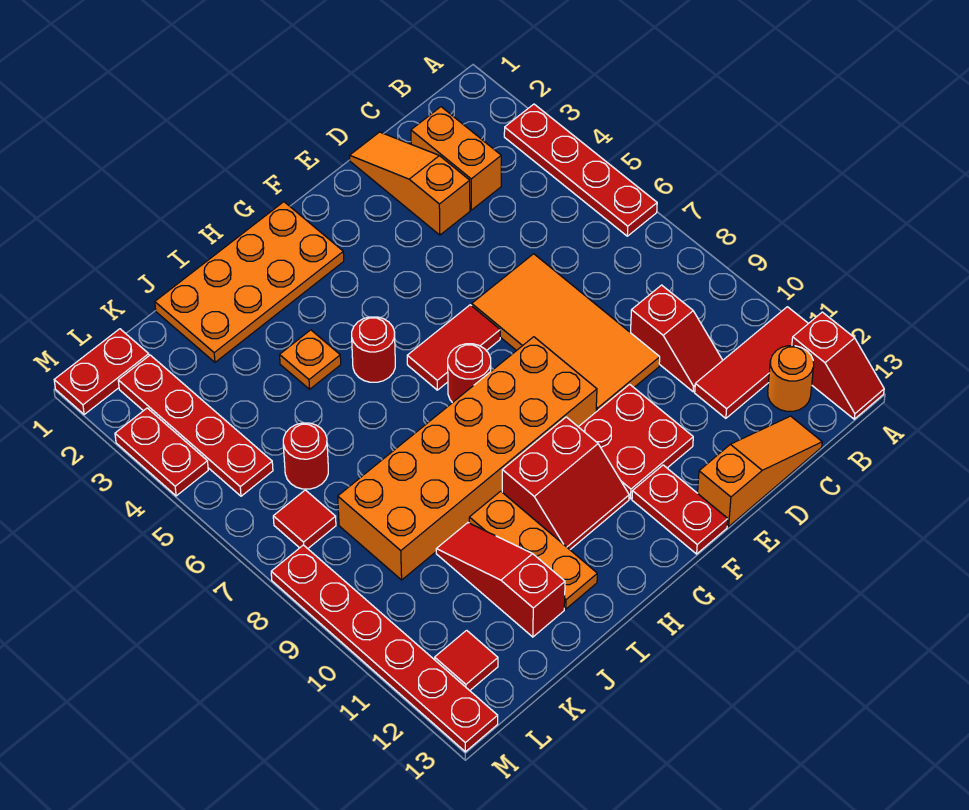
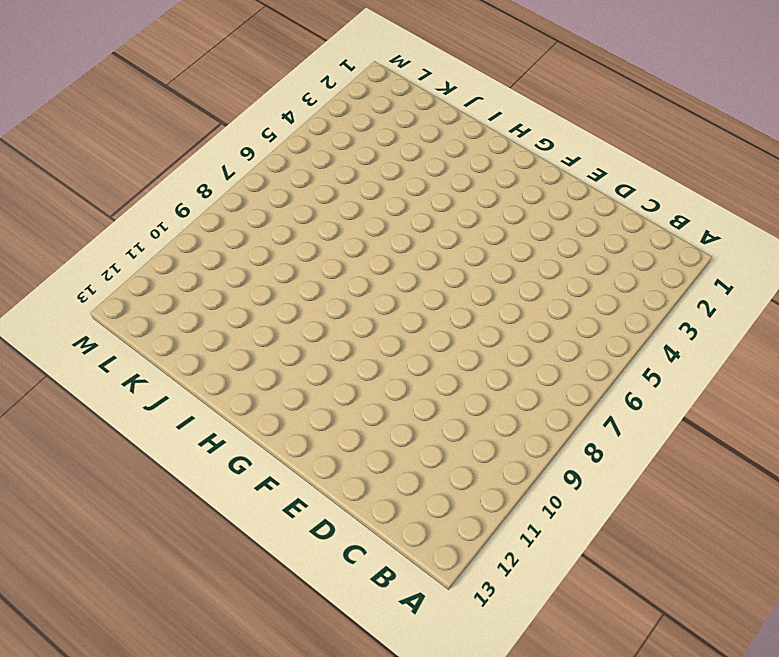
none -> red plate A3:A6 level 1
none -> red tile A11:C11 level 1
none -> red slope A12:A13 level 1 top 12

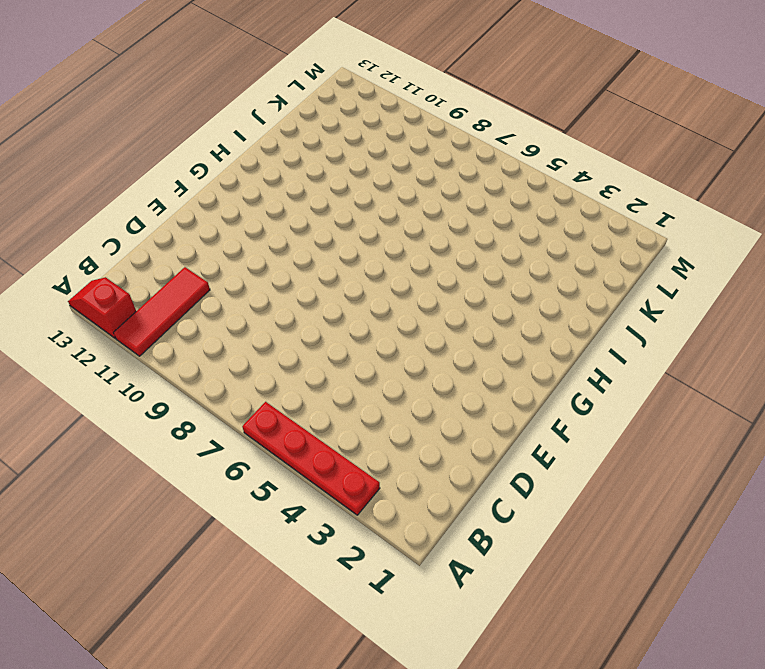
none -> orange round brick B12 level 1
none -> orange brick C2:C3 level 1
none -> red slope C9:C10 level 1 top 9

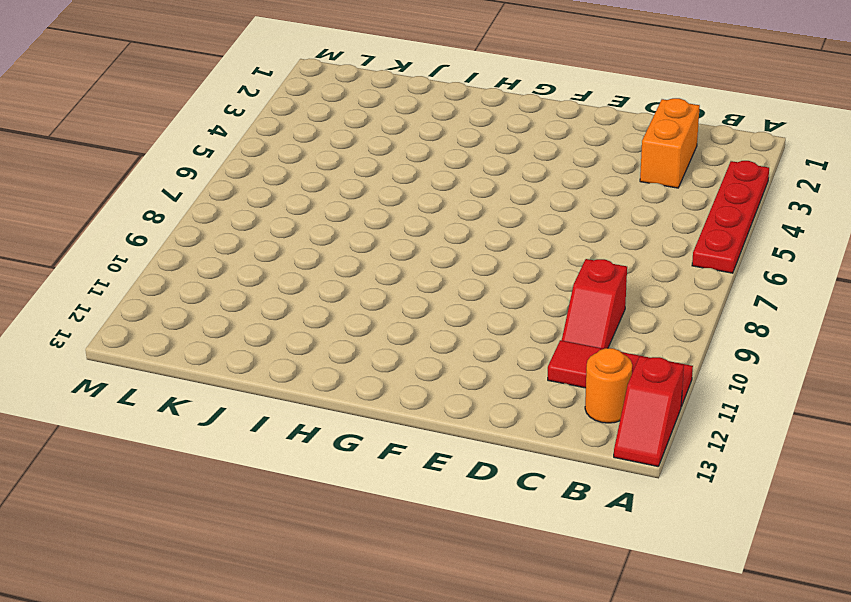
none -> orange slope C13:E13 level 1 top E
none -> orange slope D1:D3 level 1 top 3
none -> orange tile D6:E9 level 1

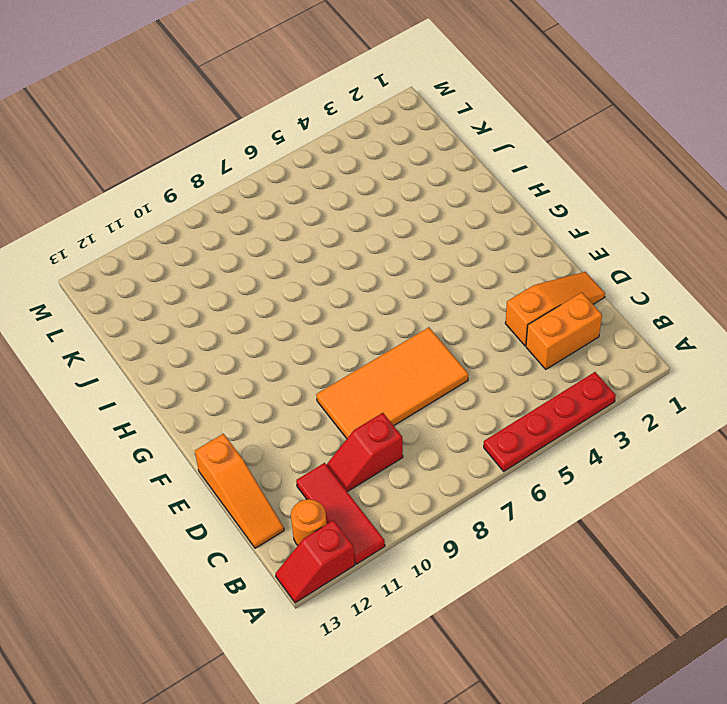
none -> red plate E10:F11 level 1
none -> red tile F6:G6 level 1
none -> orange brick F8:K9 level 1

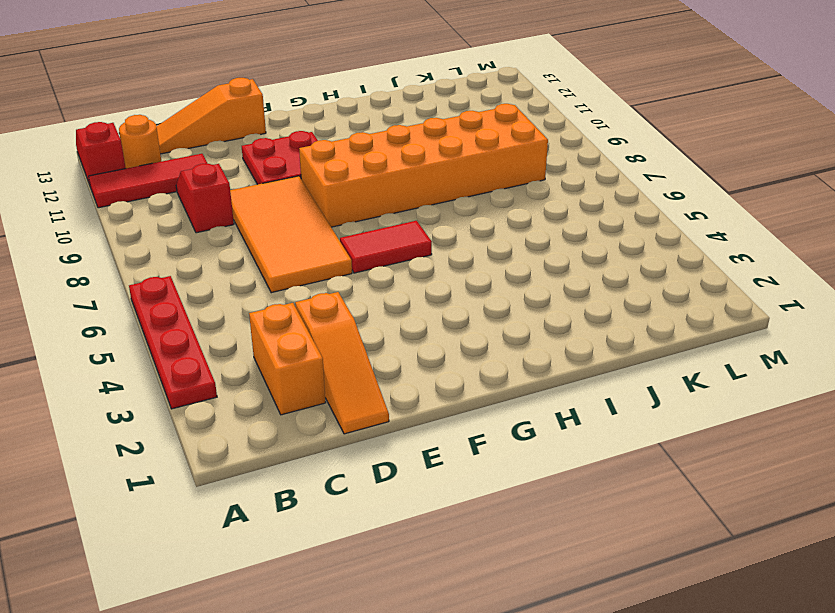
none -> red plate F12:F13 level 1
none -> orange plate G1:J2 level 1
none -> red round brick G7 level 1

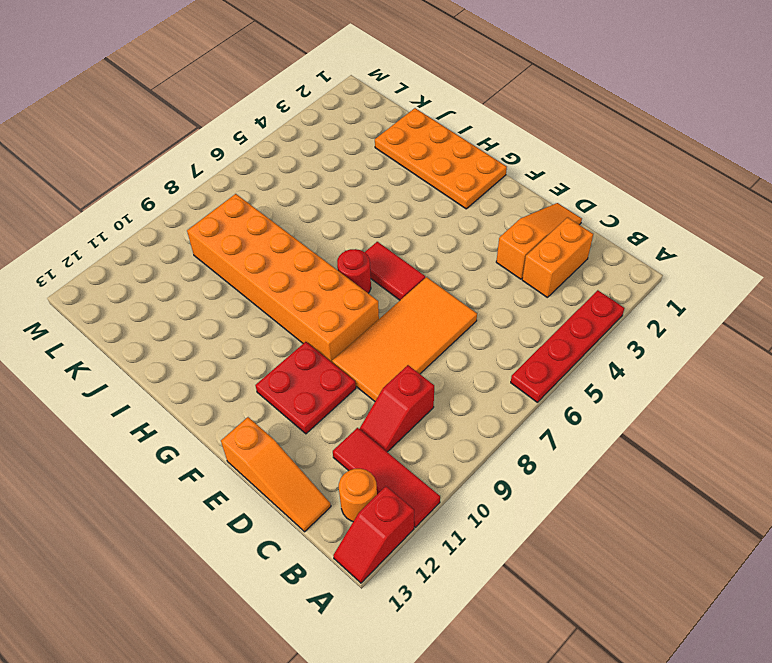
none -> red plate F12:F13 level 1
none -> red slope G10:H11 level 1 top 10
none -> red round brick H5 level 1

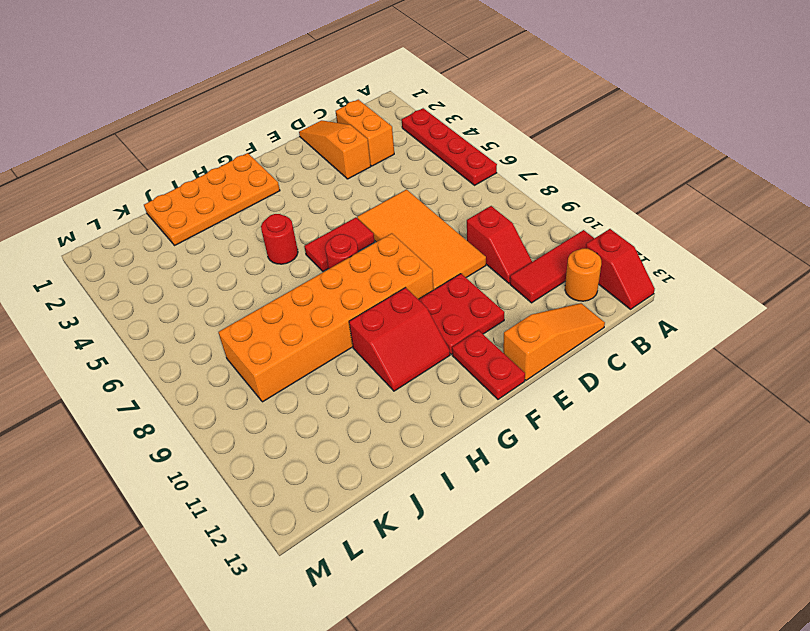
none -> orange plate I4 level 1
none -> orange plate I10:I12 level 1
none -> red slope J10:J12 level 1 top 12

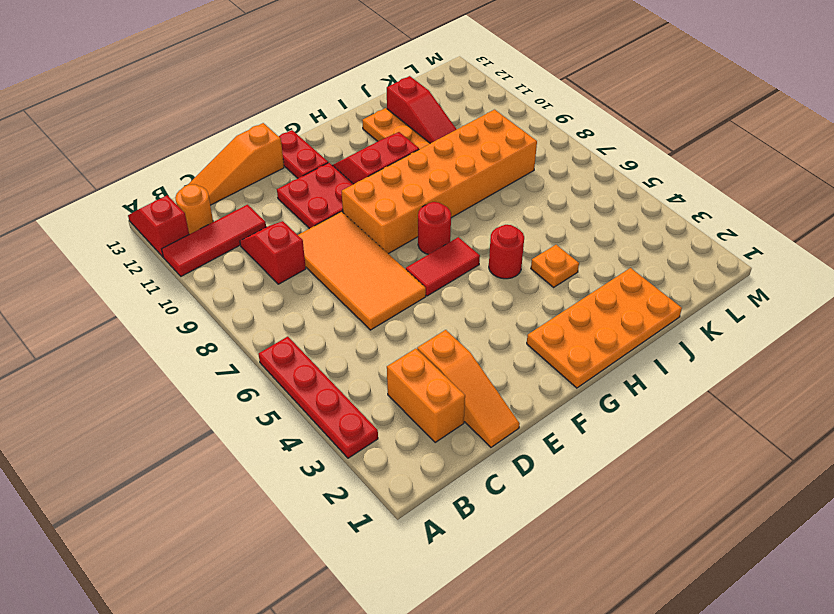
none -> red round brick K6 level 1
none -> red plate L1:M1 level 1
none -> red plate L2:L5 level 1

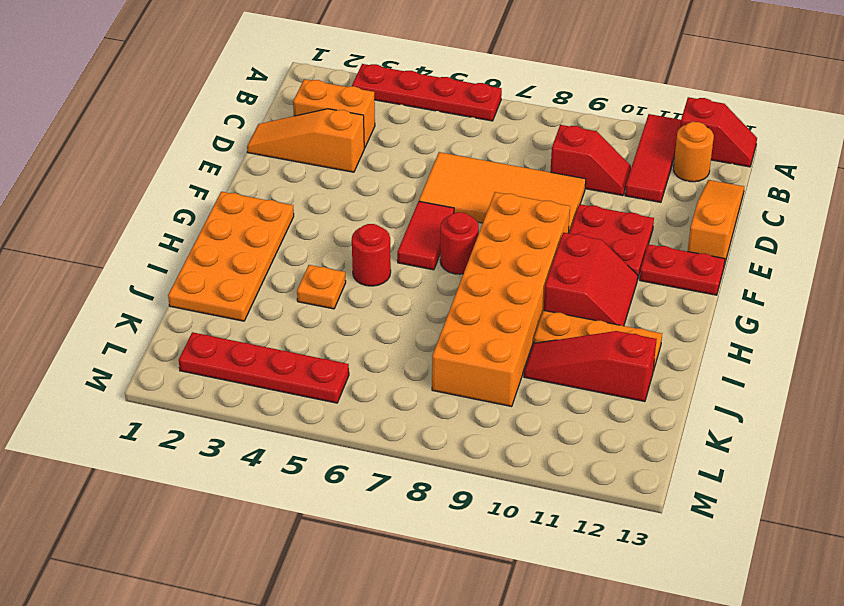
none -> red round brick K6 level 1
none -> red plate L1:M1 level 1
none -> red tile L7 level 1

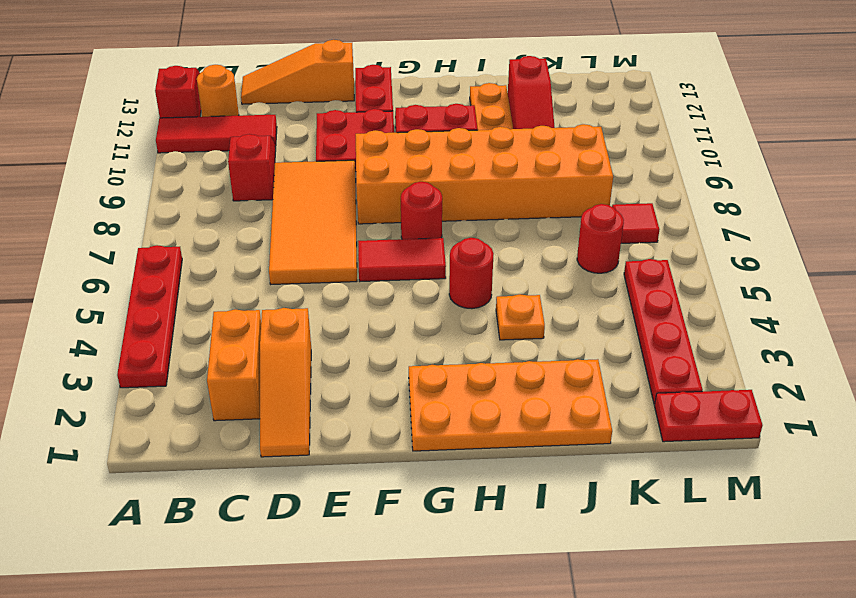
none -> red tile L12 level 1
none -> red plate M3:M4 level 1
none -> red plate M8:M13 level 1

